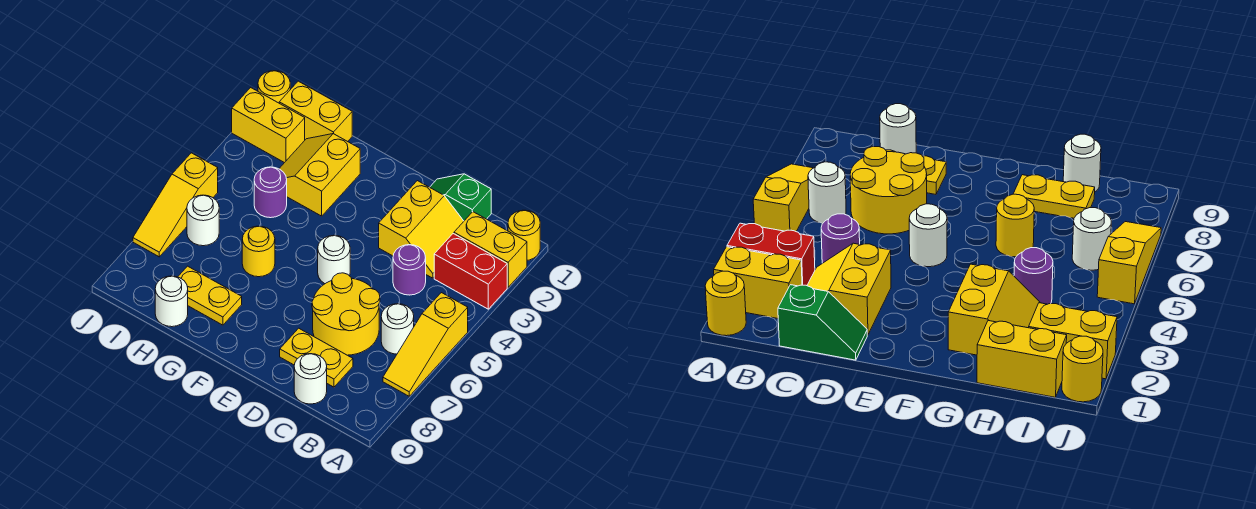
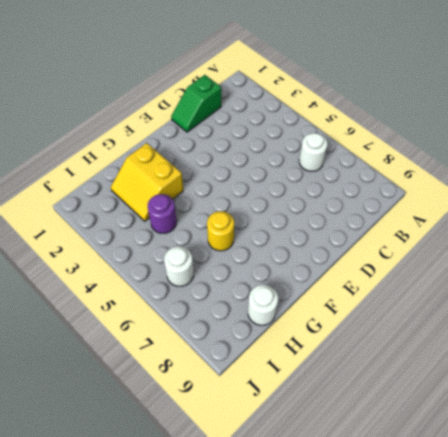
none -> yellow round brick A1 level 1
none -> yellow brick A2:B2 level 1
none -> red brick A3:B3 level 1

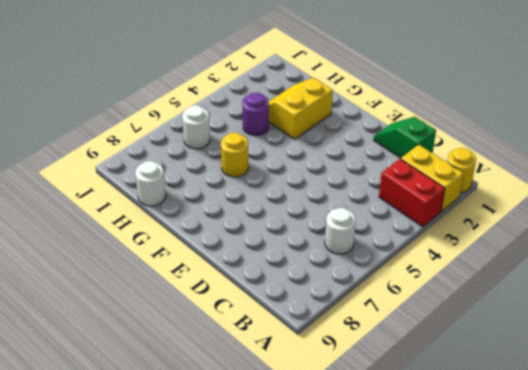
none -> yellow slope A5:A7 level 1 top 5
none -> yellow slope C2:D3 level 1 top D
none -> purple round brick C4 level 1

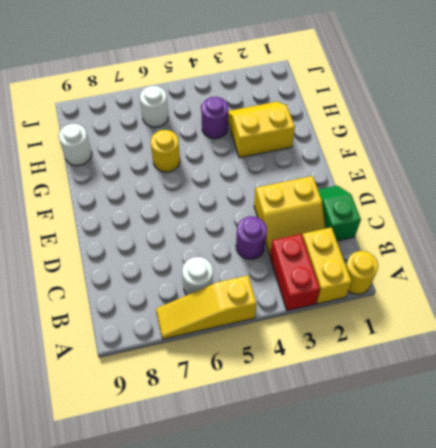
none -> yellow round brick C6:D7 level 1
none -> yellow plate C8:D8 level 1
none -> white round brick C9 level 1

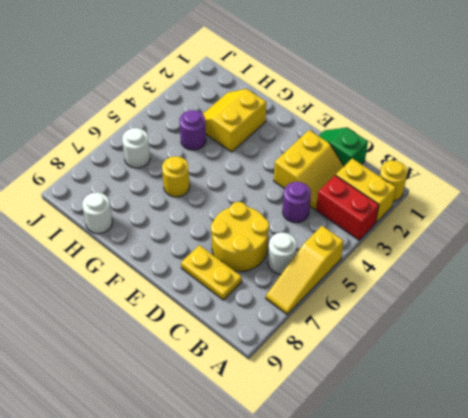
none -> white round brick C9 level 1
none -> white round brick E5 level 1
none -> yellow plate G8:H8 level 1

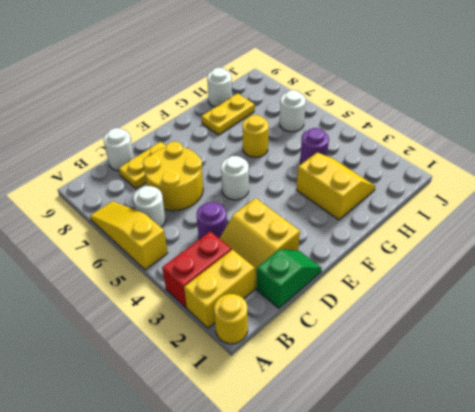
none -> yellow brick H1:I1 level 1
none -> yellow brick I2:J2 level 1
none -> yellow round brick J1 level 1

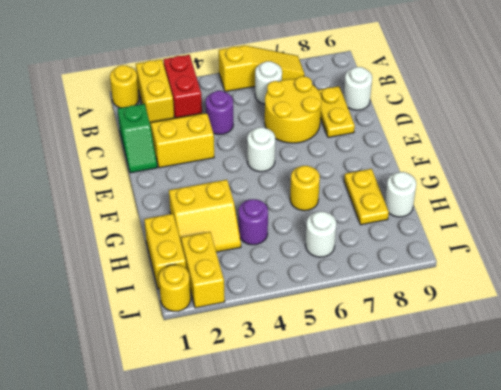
none -> yellow slope J5:J7 level 1 top 5

